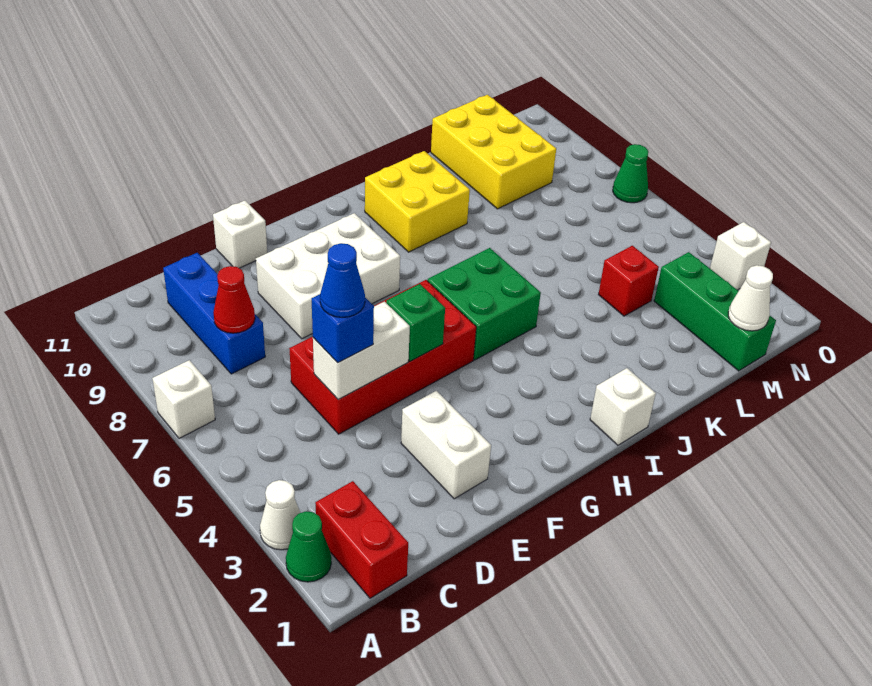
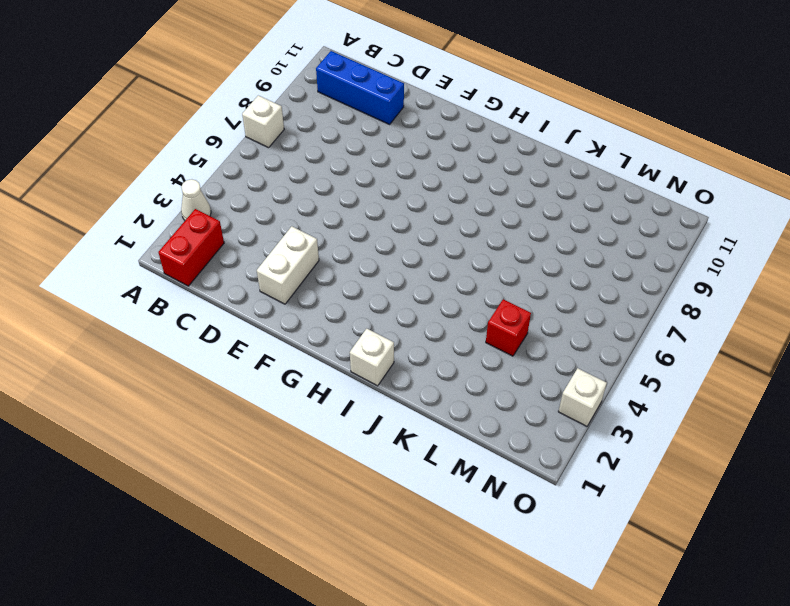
blue brick B10:D10 level 1 -> blue brick C8:C10 level 1
none -> green cone A2 level 1
none -> red brick D5:G6 level 1
none -> white brick E8:G9 level 1

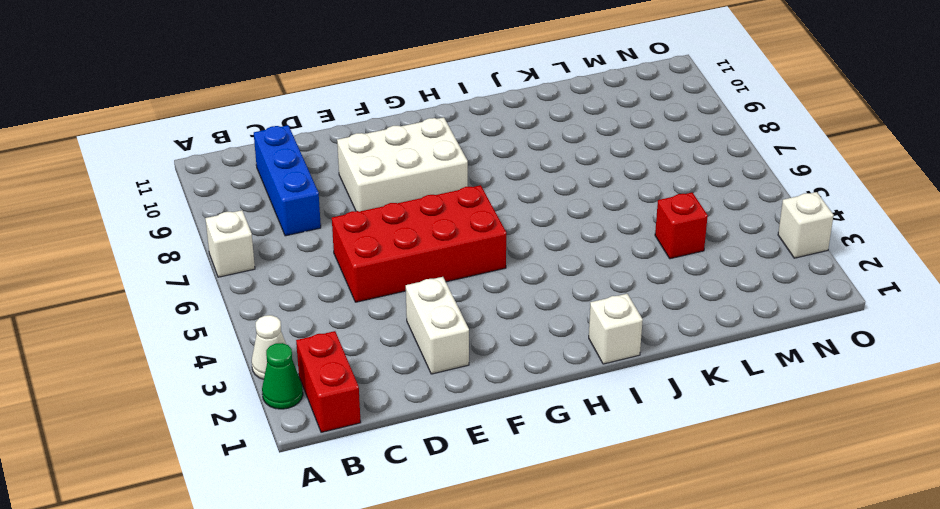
none -> white brick E11 level 1
none -> green brick H5:I6 level 1
none -> yellow brick I9:J10 level 1

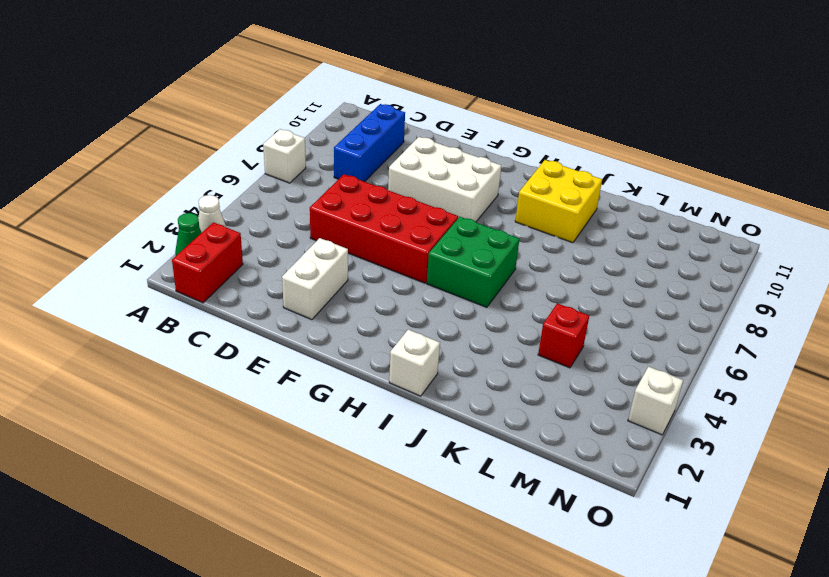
none -> white brick E11 level 1
none -> yellow brick L9:M11 level 1
none -> green brick M1:M3 level 1

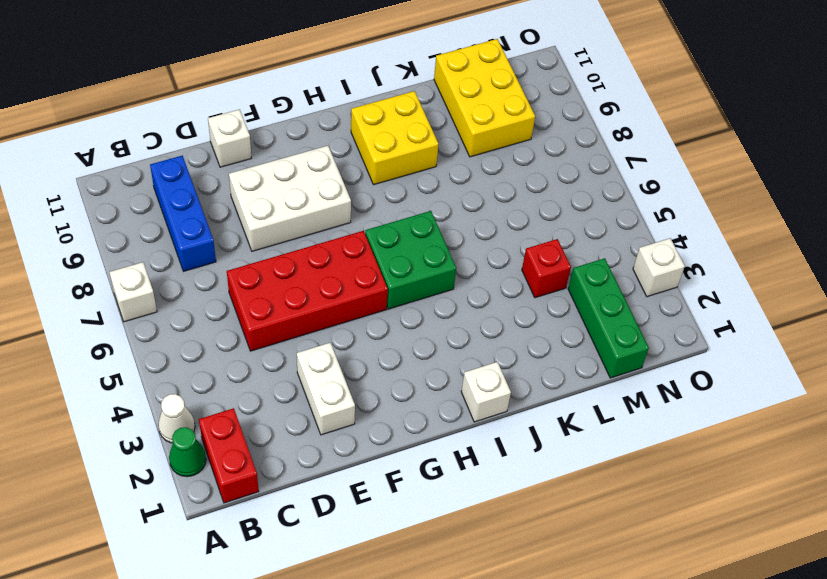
none -> green cone O7 level 1
none -> red cone C8 level 2
none -> white brick D5:E5 level 2

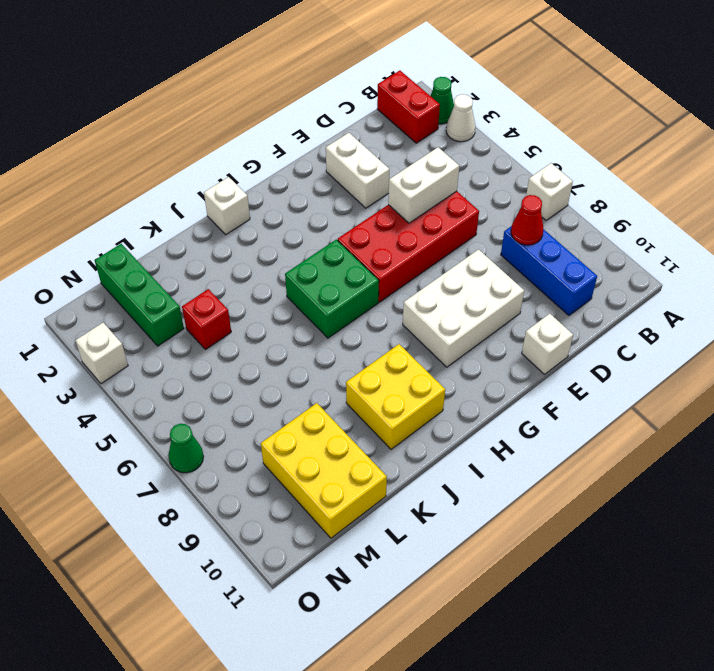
none -> green brick F5 level 2
none -> white cone M1 level 2
none -> blue brick D5 level 3

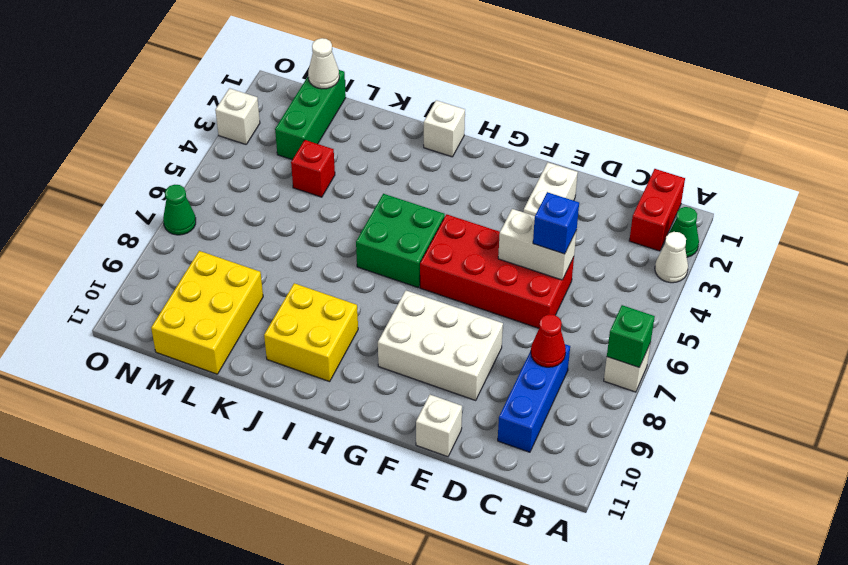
green brick A7 level 2 -> green brick F5 level 2
none -> blue cone D5 level 4

